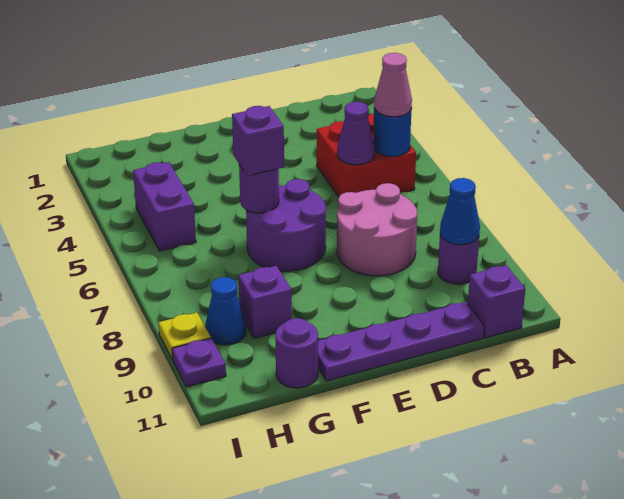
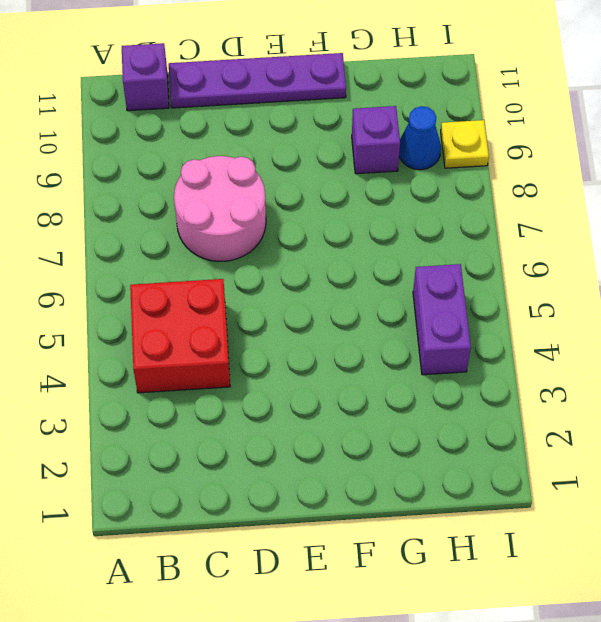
none -> purple round brick B9 level 1
none -> purple round brick E6:F7 level 1
none -> purple round brick G11 level 1

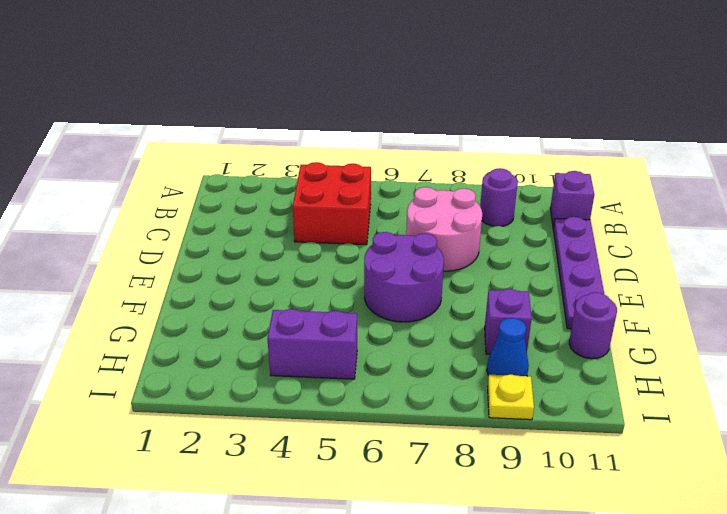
none -> purple plate I10 level 1
none -> blue round brick B5 level 2
none -> blue cone B9 level 2

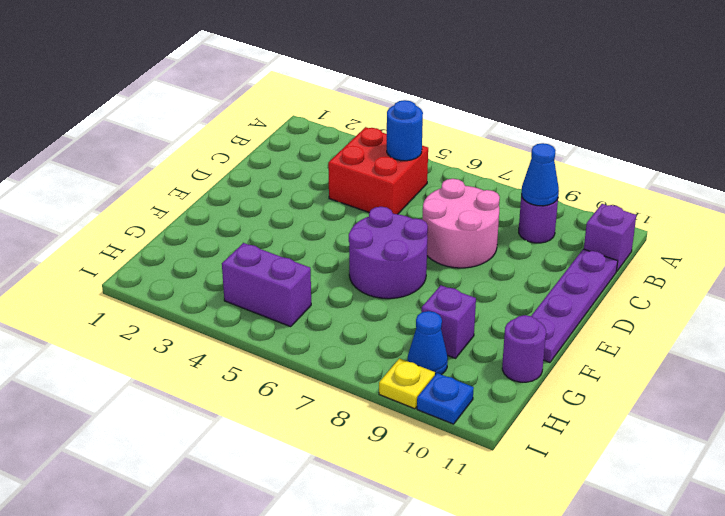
blue plate I10 level 1 -> purple plate I10 level 1
none -> purple cone C5 level 2
none -> purple round brick F6 level 2
none -> pink cone B5 level 3

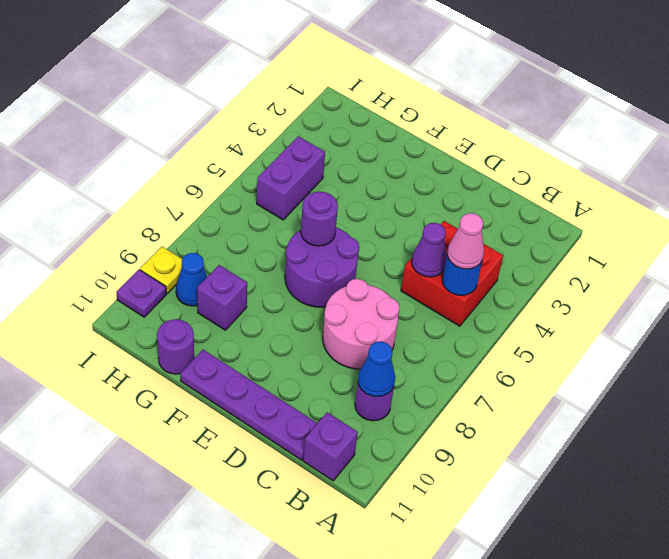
none -> purple brick F6 level 3

